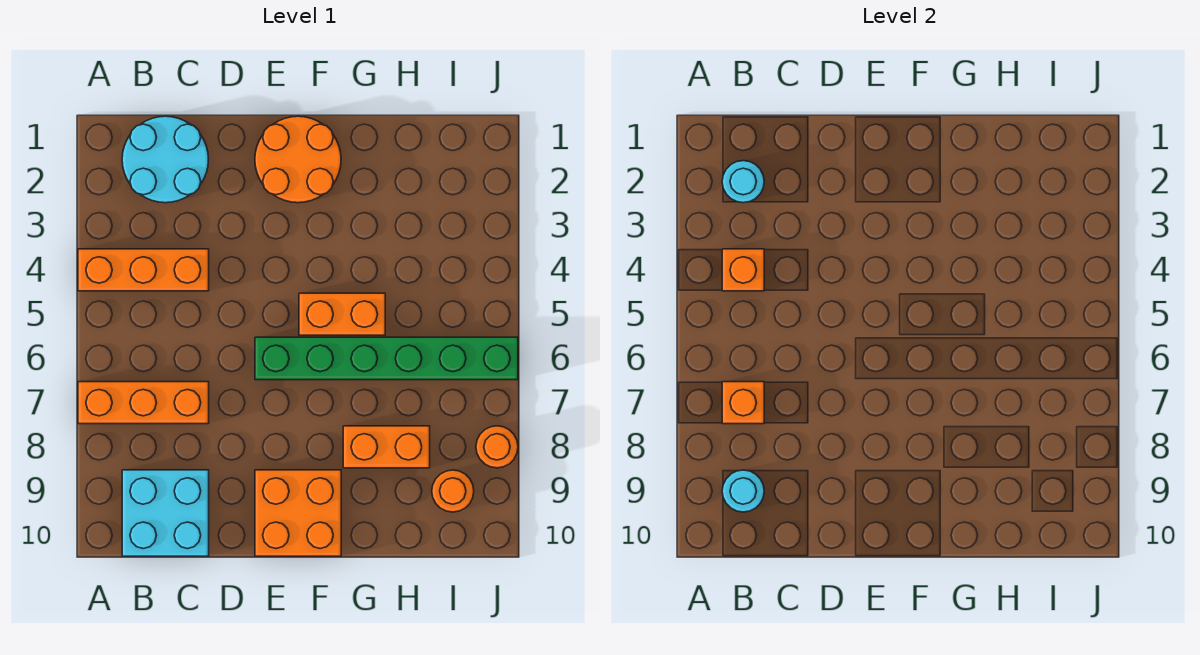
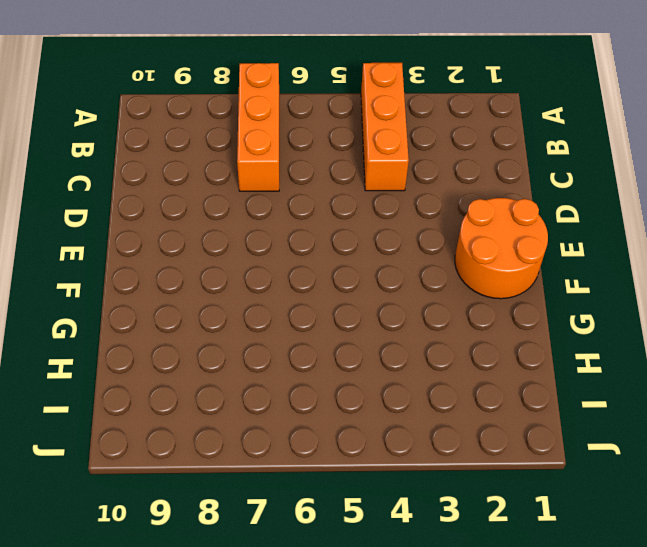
none -> cyan round brick B1:C2 level 1
none -> cyan brick B9:C10 level 1
none -> green brick E6:J6 level 1

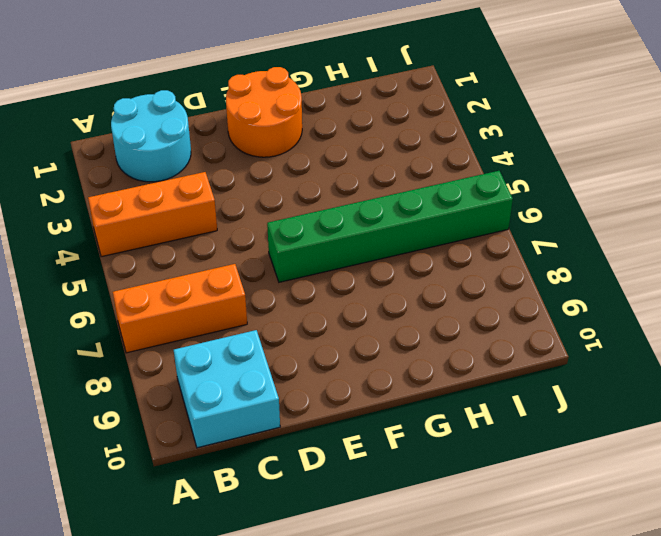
none -> orange brick E9:F10 level 1
none -> orange brick F5:G5 level 1
none -> orange brick G8:H8 level 1

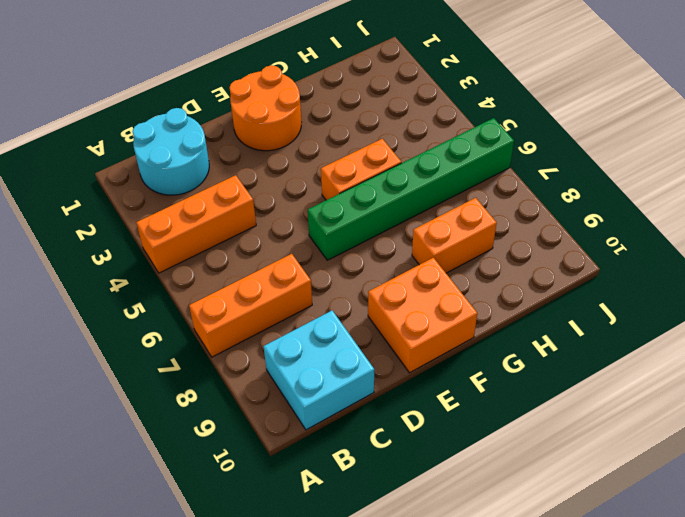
none -> orange round brick I9 level 1
none -> orange round brick J8 level 1
none -> cyan round brick B2 level 2

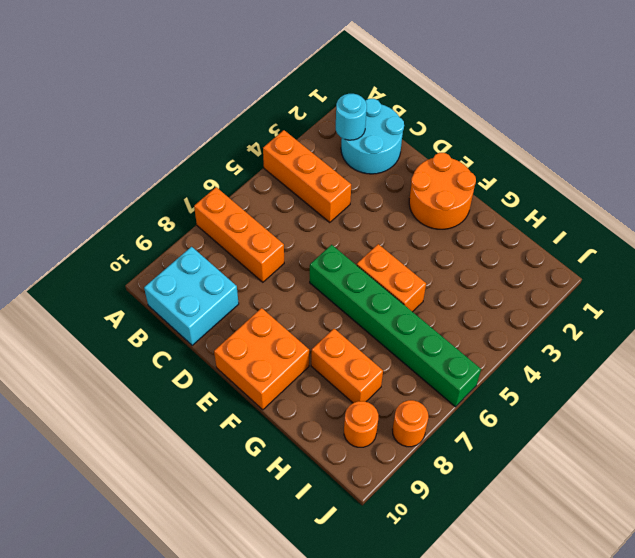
none -> orange brick B4 level 2
none -> orange brick B7 level 2
none -> cyan round brick B9 level 2

